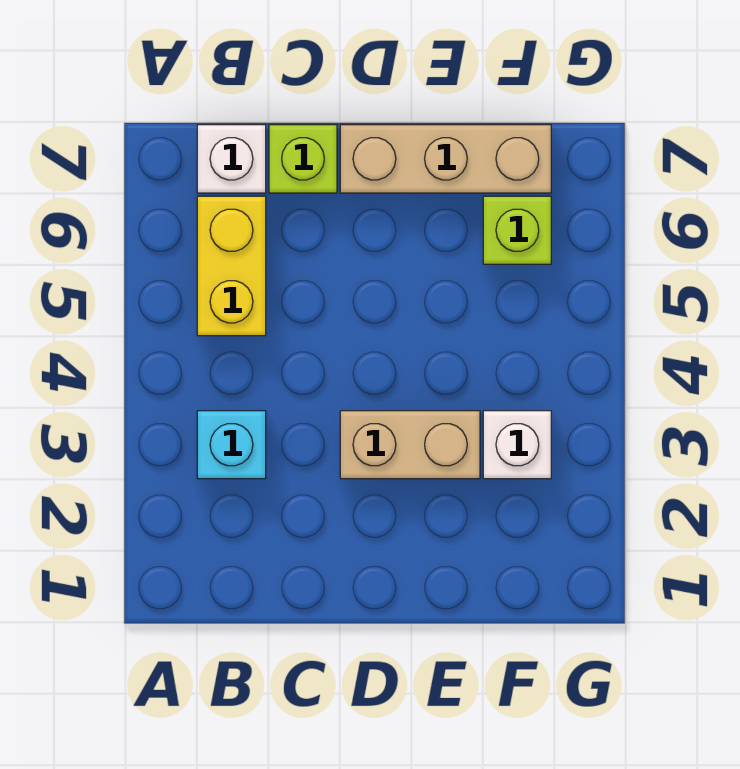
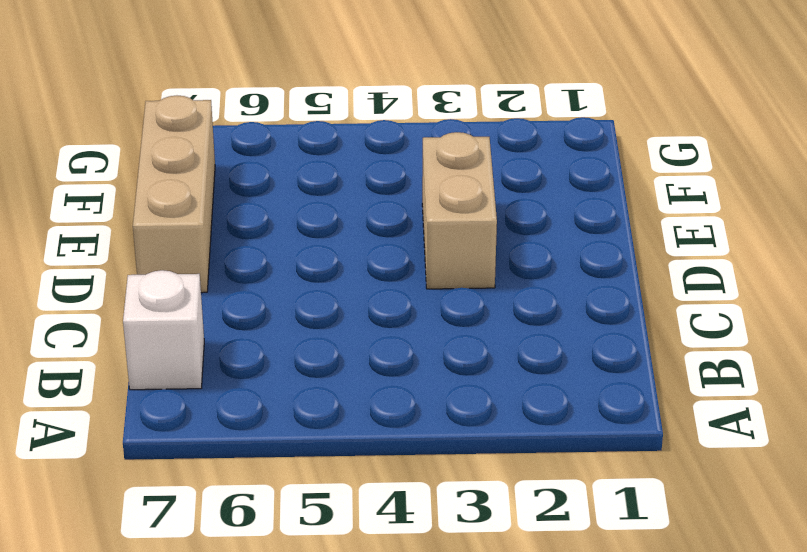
none -> cyan brick B3 level 1
none -> yellow brick B5:B6 level 1

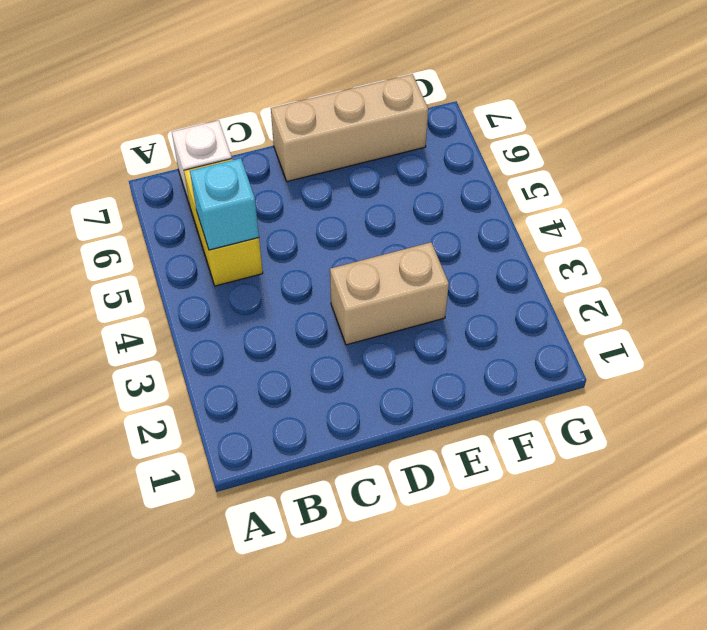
cyan brick B5 level 2 -> cyan brick B3 level 1
none -> lime brick C7 level 1
none -> white brick F3 level 1

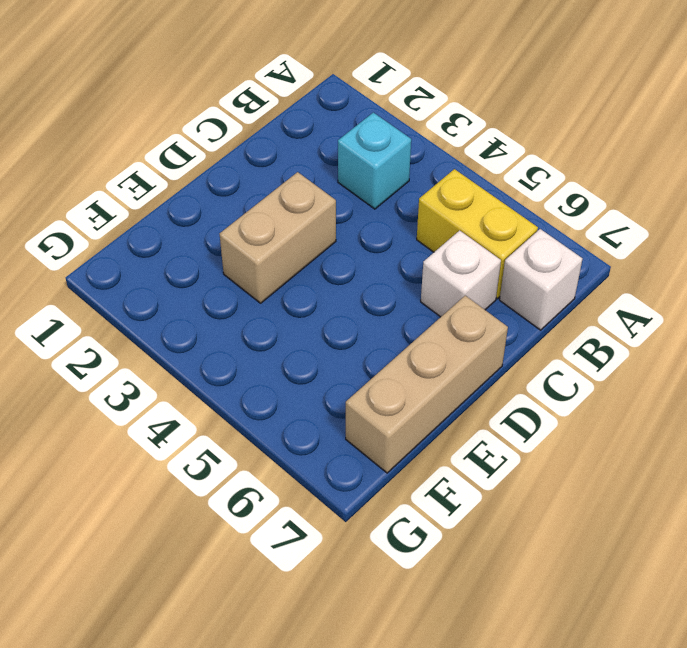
white brick C6 level 1 -> white brick F3 level 1
none -> lime brick C7 level 1
none -> lime brick F6 level 1

